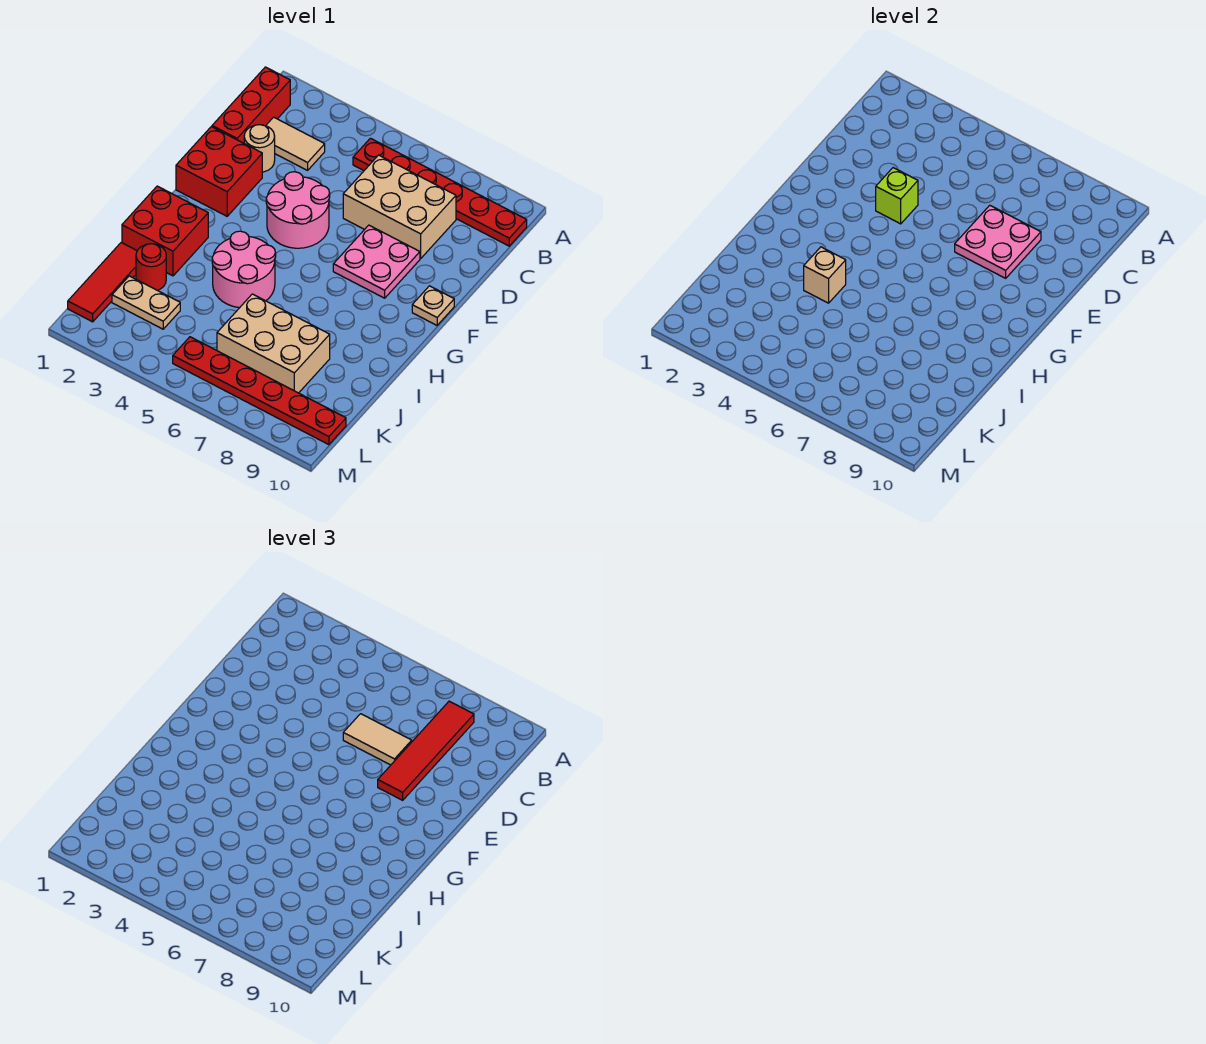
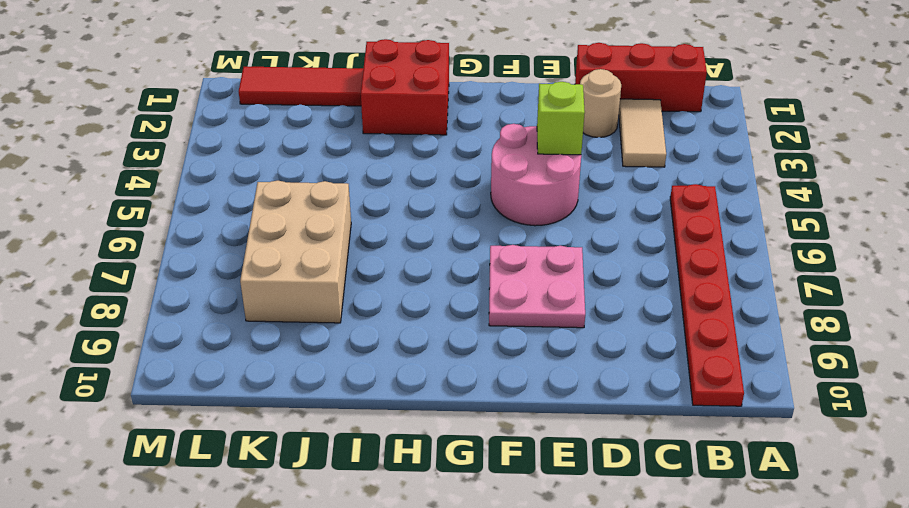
none -> tan brick C6:D8 level 1
none -> red brick E1:F2 level 1
none -> tan plate F10 level 1

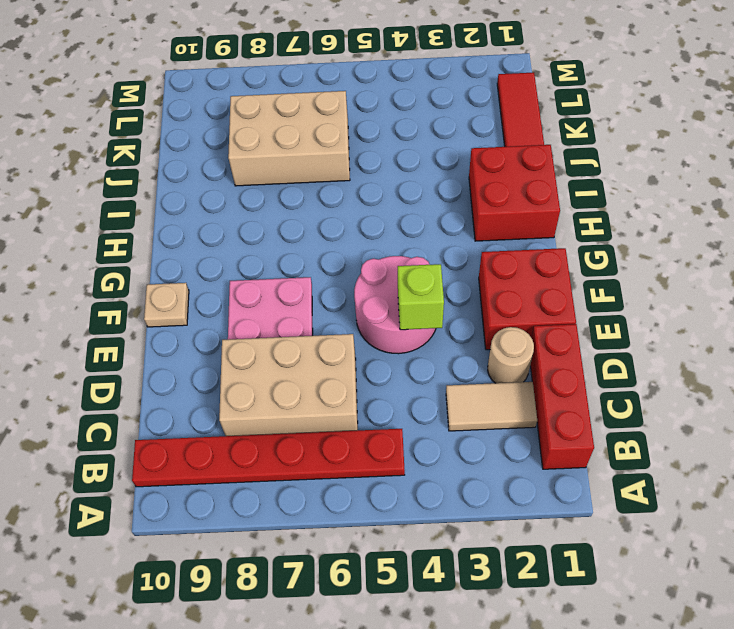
none -> pink round brick H4:I5 level 1
none -> red round brick J2 level 1
none -> tan plate K2:K3 level 1

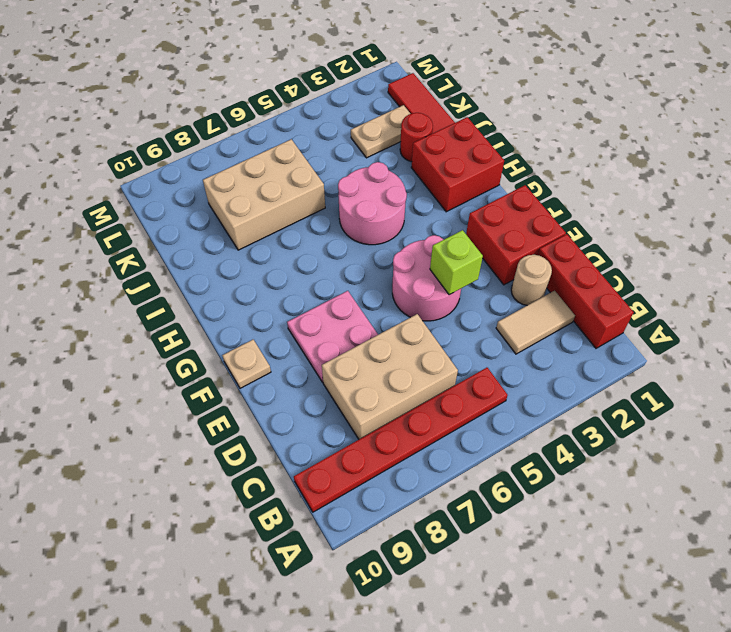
none -> red plate L5:L10 level 1
none -> pink plate D7:E8 level 2
none -> tan brick I4 level 2

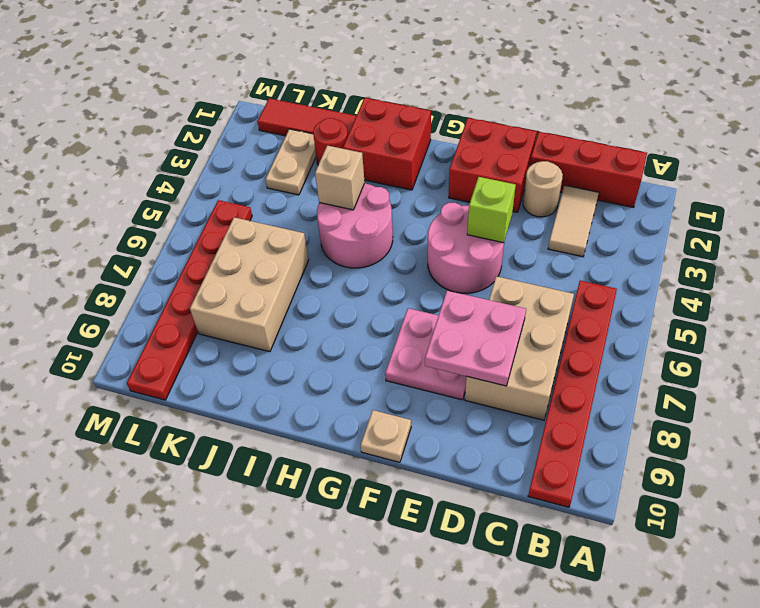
none -> red tile B8:E8 level 3
none -> tan tile D6:D7 level 3

